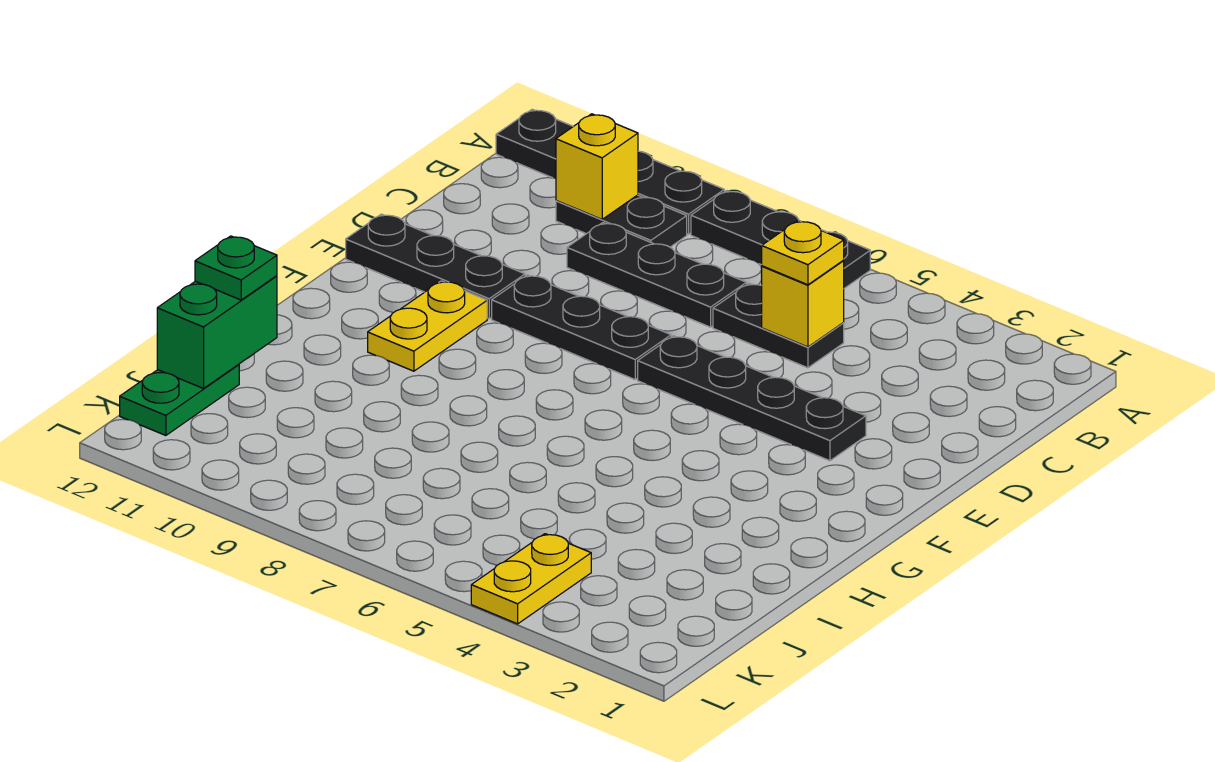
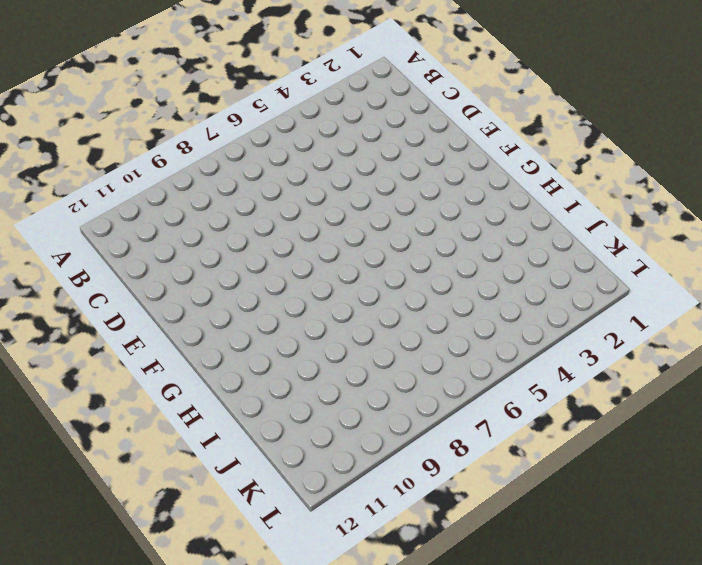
none -> black plate A6:A8 level 1
none -> black plate A9:A12 level 1
none -> black plate B9:B10 level 1

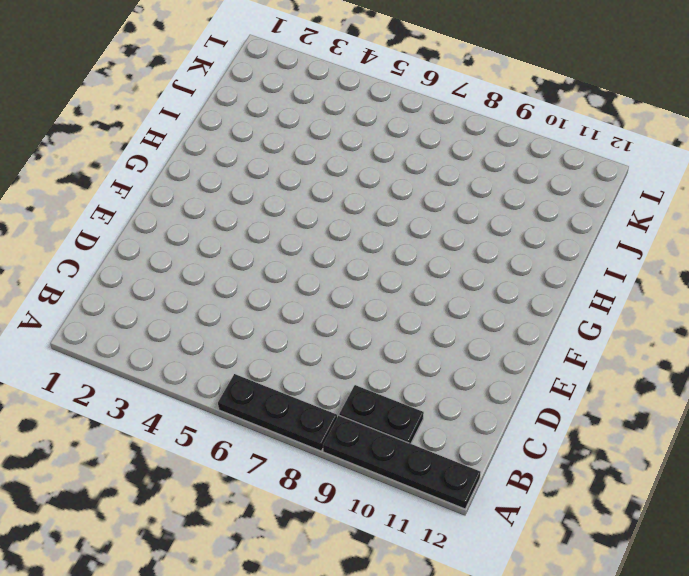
none -> black plate C5:C6 level 1
none -> black plate C7:C9 level 1
none -> black plate E3:E6 level 1

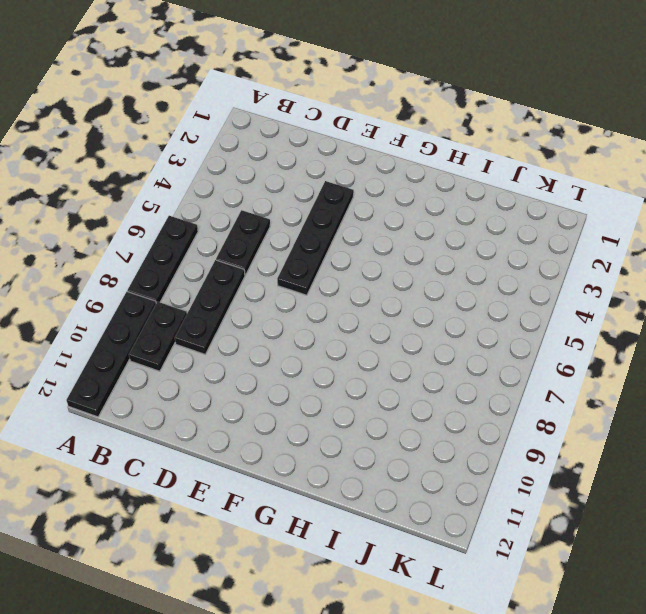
none -> black plate E7:E9 level 1
none -> black plate E10:E12 level 1
none -> yellow plate F10:G10 level 1

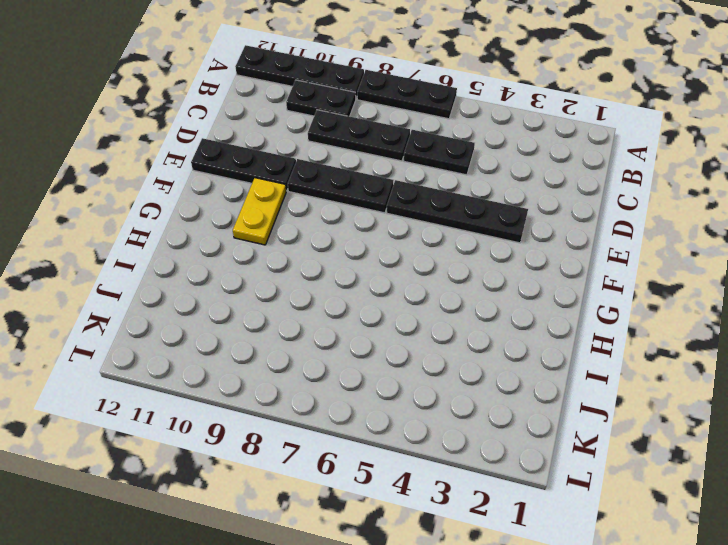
none -> green plate J12:K12 level 1
none -> yellow plate K4:L4 level 1
none -> yellow brick B10 level 2

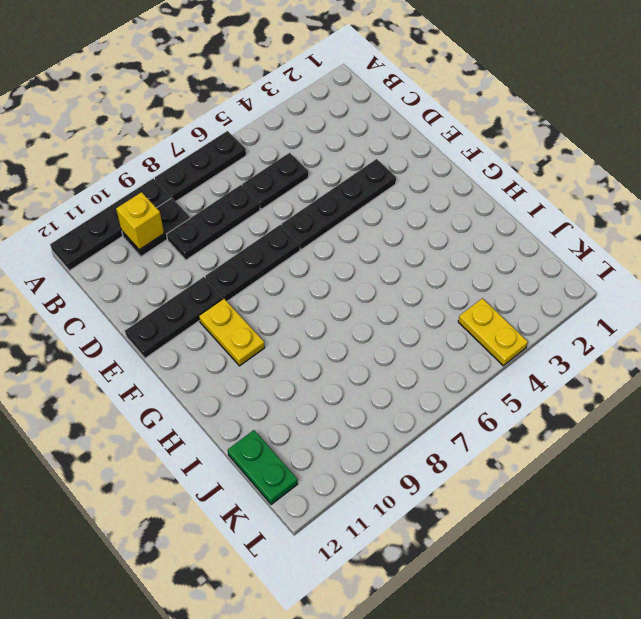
none -> yellow brick C5 level 2
none -> green brick I12:J12 level 2
none -> yellow plate C5 level 3

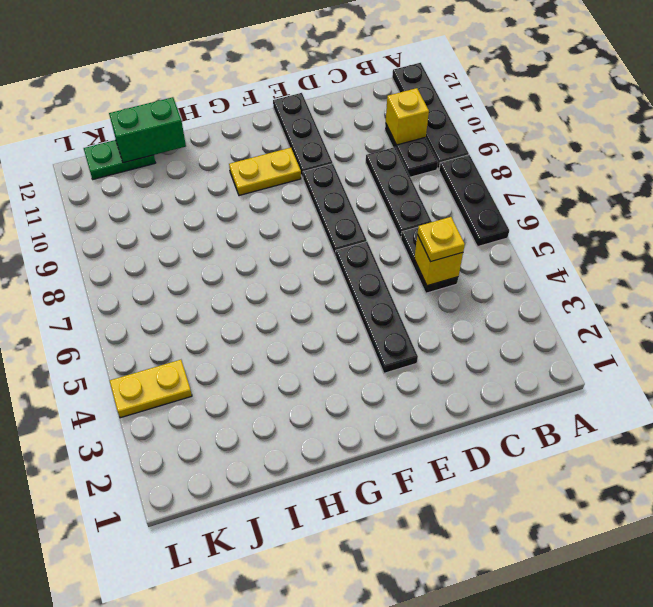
none -> green plate I12 level 3

